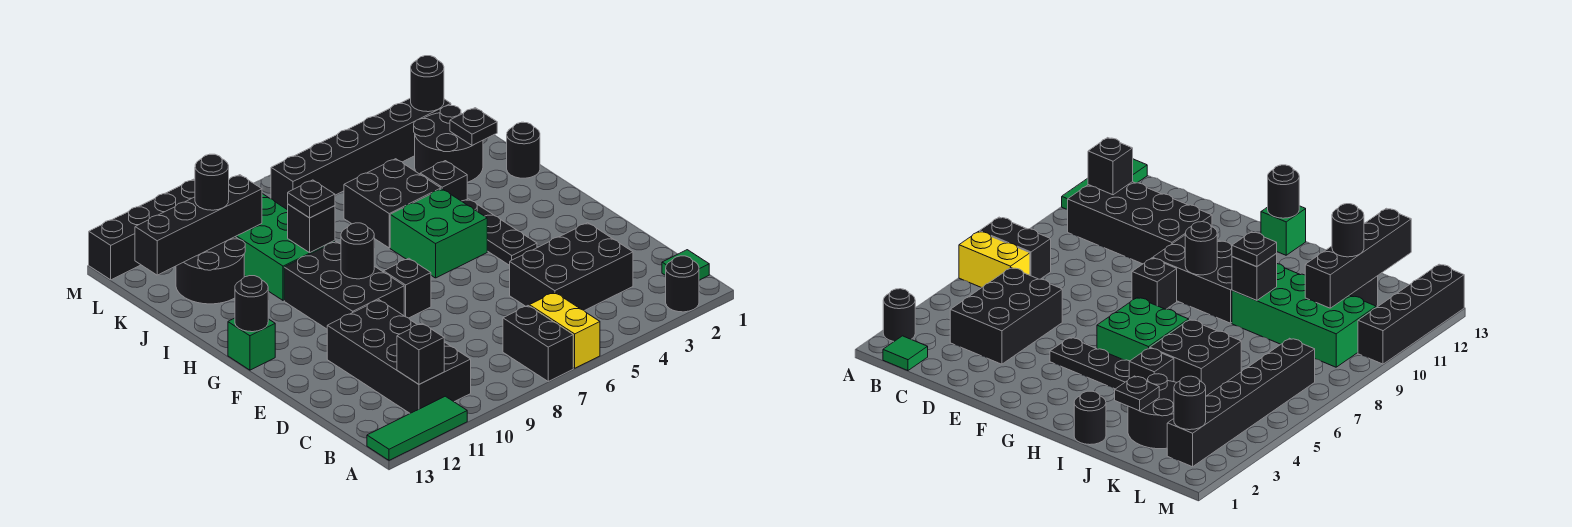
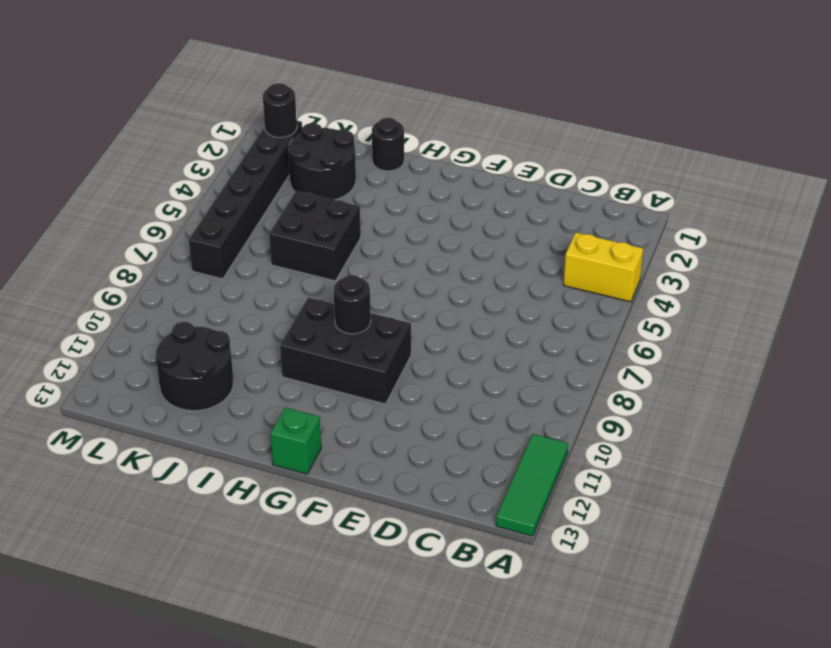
yellow brick A4:B4 level 1 -> yellow brick A6:B6 level 1
none -> black round brick A2 level 1
none -> black brick A7:B7 level 1
none -> green tile B1 level 1

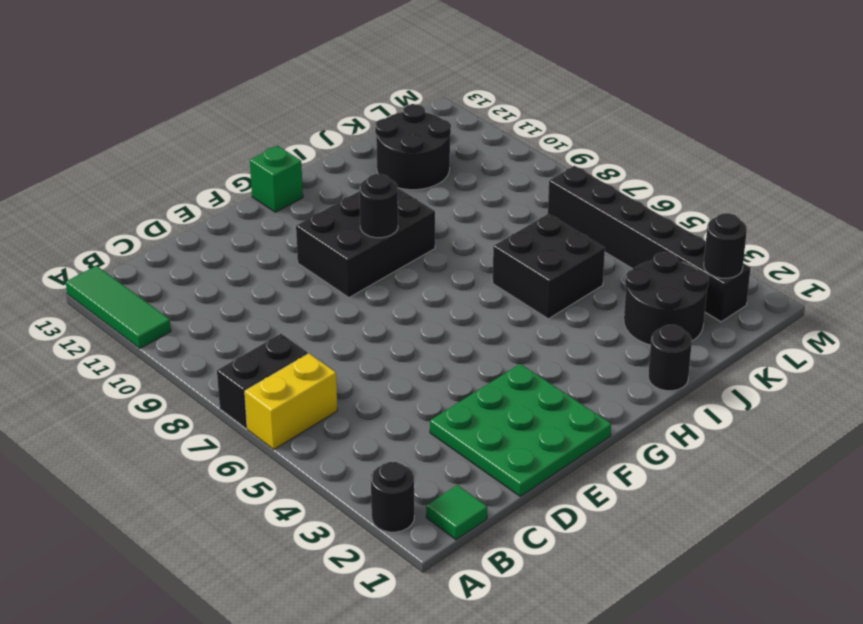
green plate D1:F3 level 1 -> black brick C3:D5 level 1
none -> black brick B10:E11 level 1
none -> black plate F4:H4 level 1
none -> black brick F8 level 1

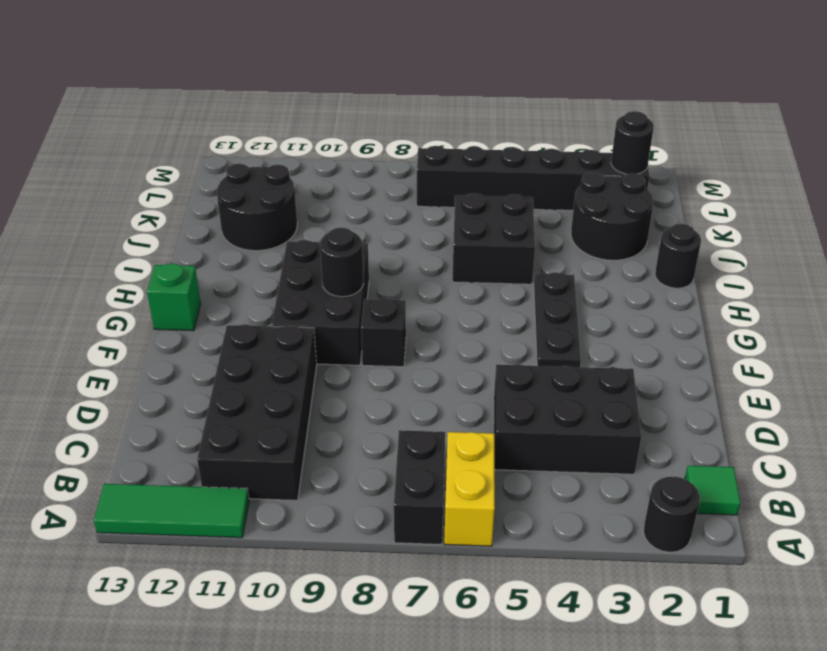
none -> green brick G5:H6 level 1
none -> black brick I4 level 1
none -> green brick I9:L10 level 1

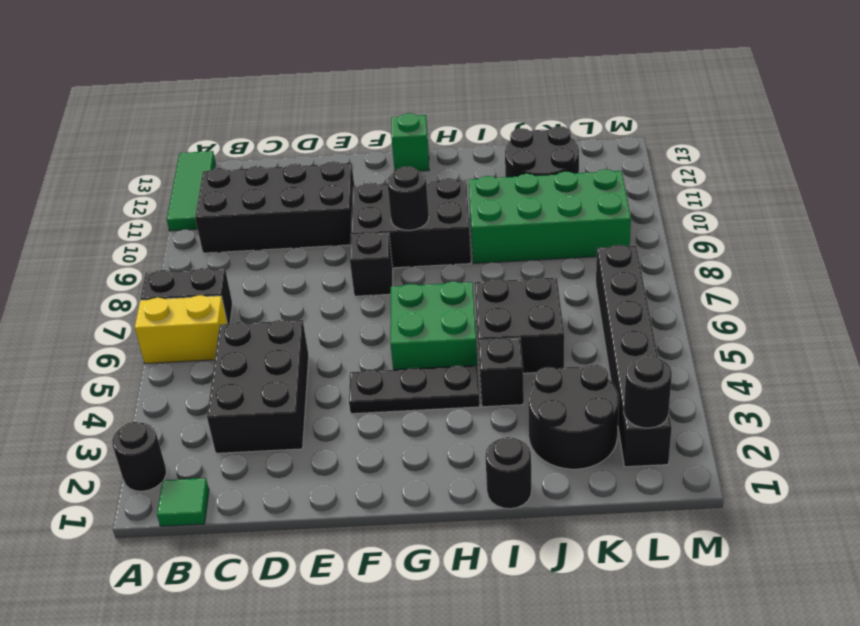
none -> black brick M10:M13 level 1
none -> black brick B11 level 2
none -> black round brick G13 level 2

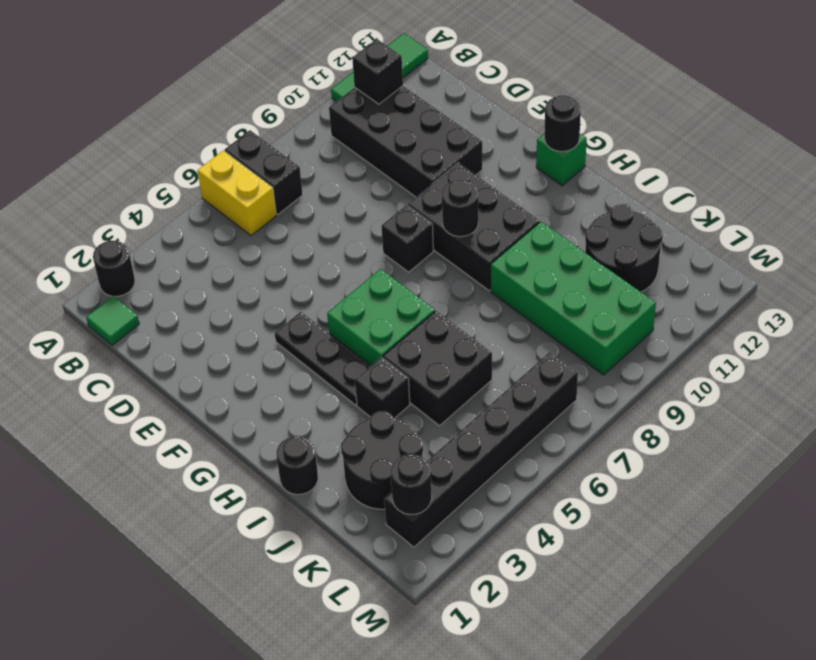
none -> black brick C3:D5 level 1
none -> black brick M10:M13 level 1
none -> black brick I9 level 2

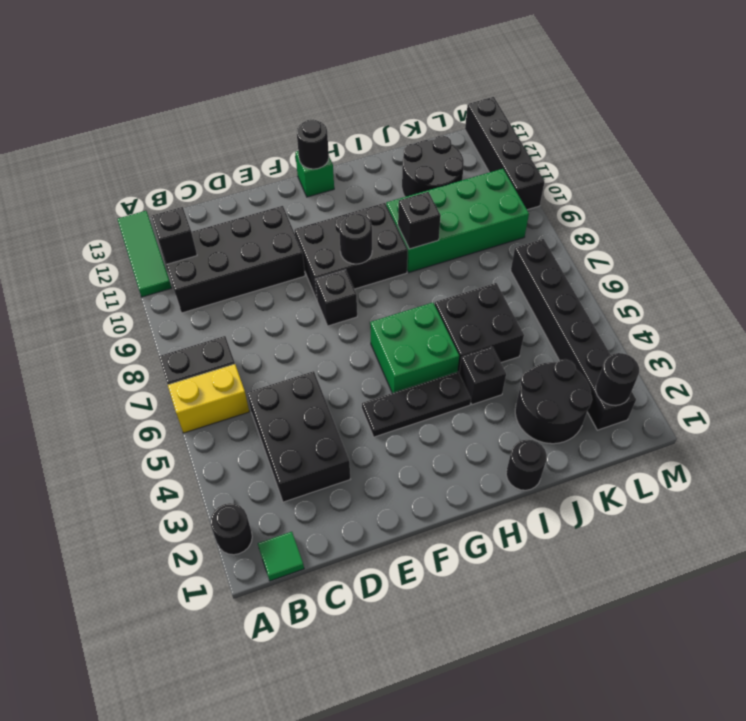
none -> black plate J2 level 2
none -> black brick K10:K13 level 2
none -> black plate I9 level 3

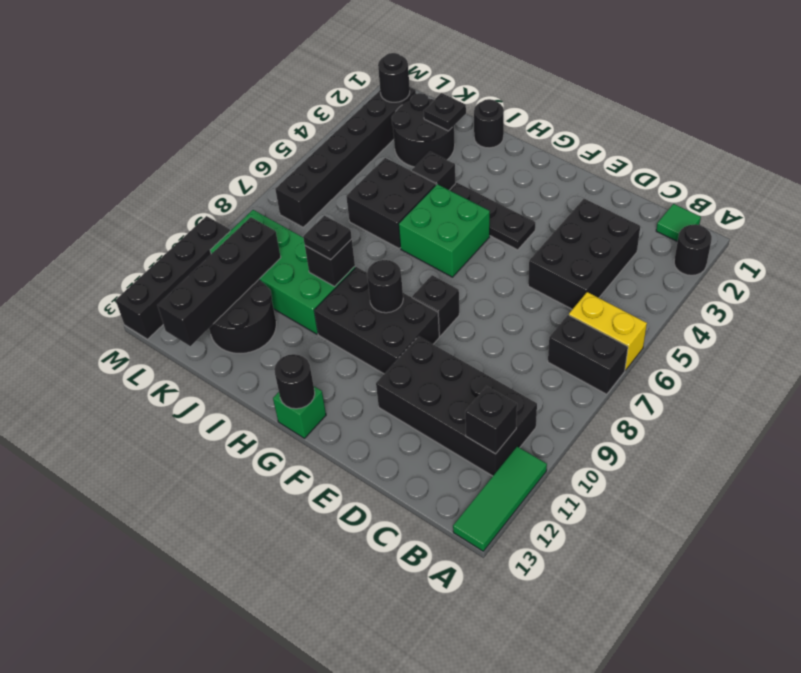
none -> black round brick K11 level 3

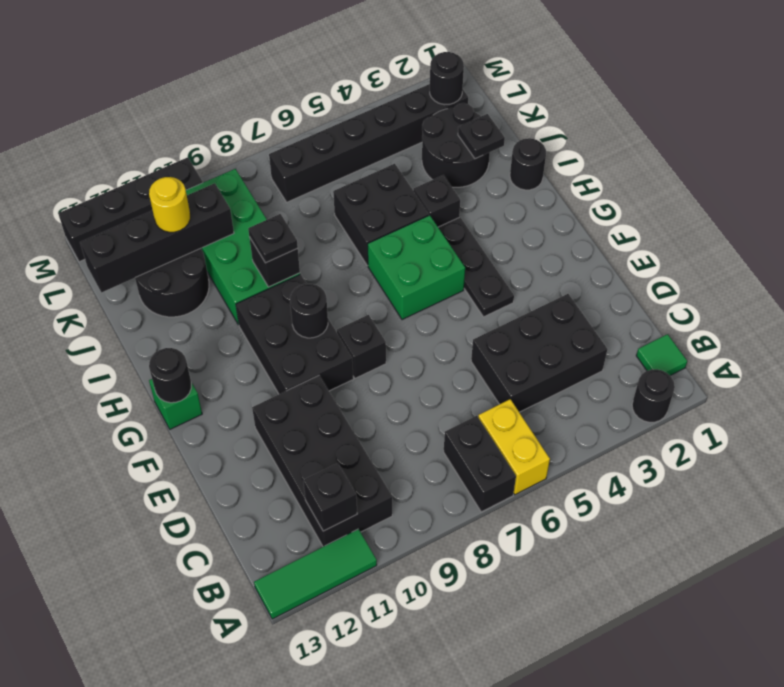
yellow round brick K11 level 3 -> black round brick K11 level 3

